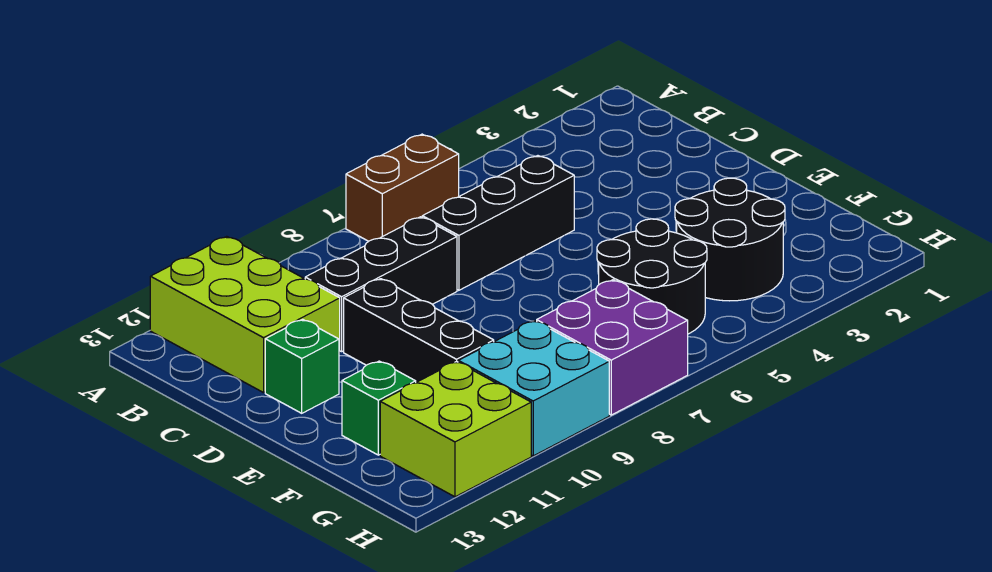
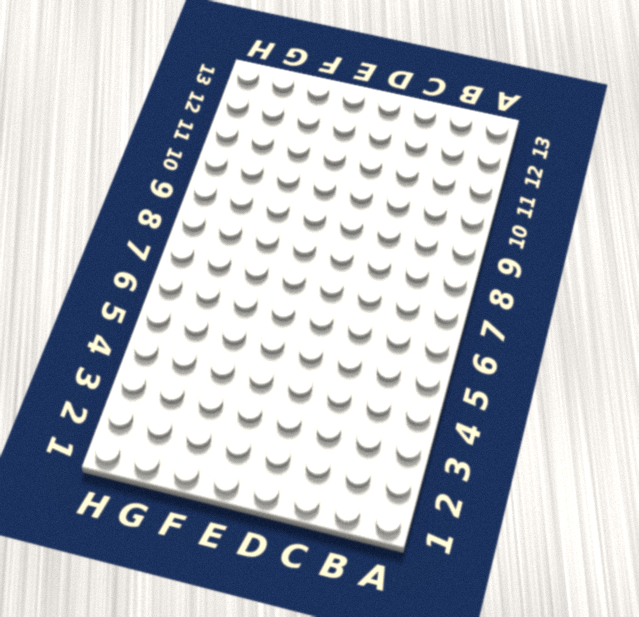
none -> brown brick A6:A7 level 1
none -> lime brick A11:C12 level 1
none -> black brick C5:C7 level 1

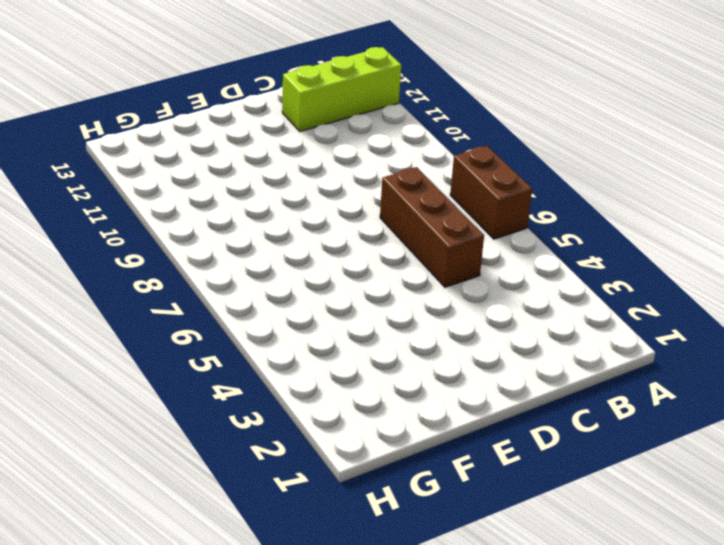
lime brick A12:C12 level 1 -> lime brick A11:C12 level 1
brown brick C5:C7 level 1 -> black brick C5:C7 level 1
none -> black brick C8:C10 level 1
none -> black brick D10:F10 level 1
none -> green brick D12 level 1

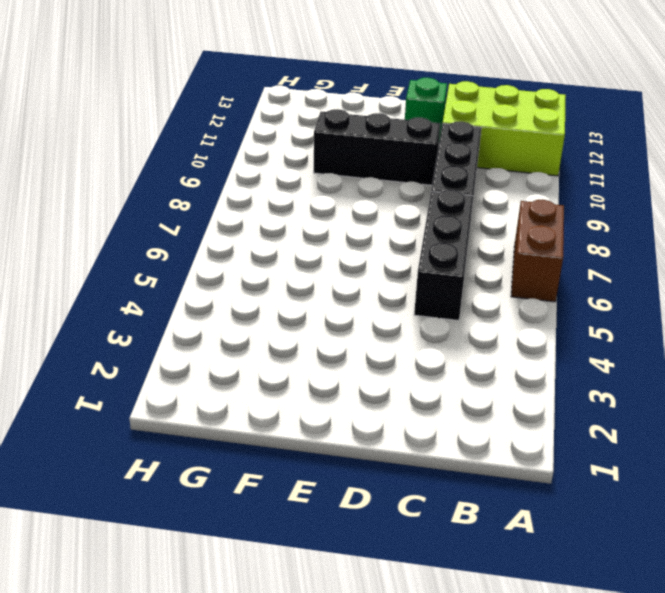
none -> black round brick F3:G4 level 1
none -> black round brick F5:G6 level 1
none -> green brick F12 level 1

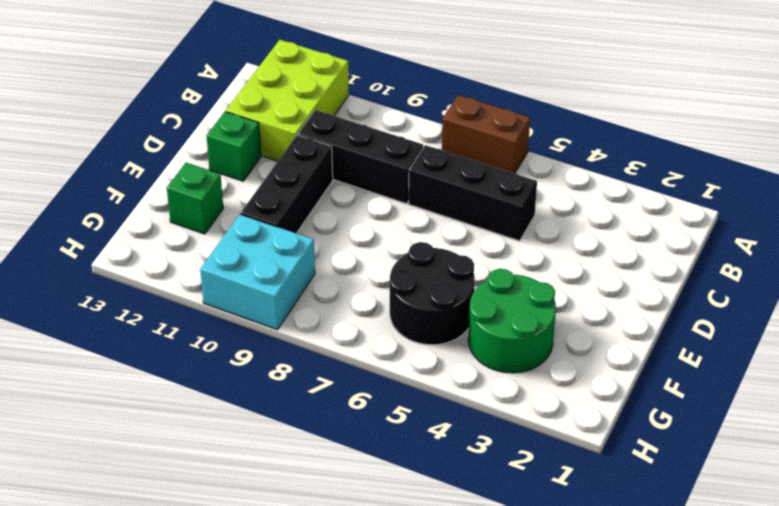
green round brick F3:G4 level 1 -> black round brick F3:G4 level 1
none -> purple brick G7:H8 level 1
none -> lime brick G11:H12 level 1

